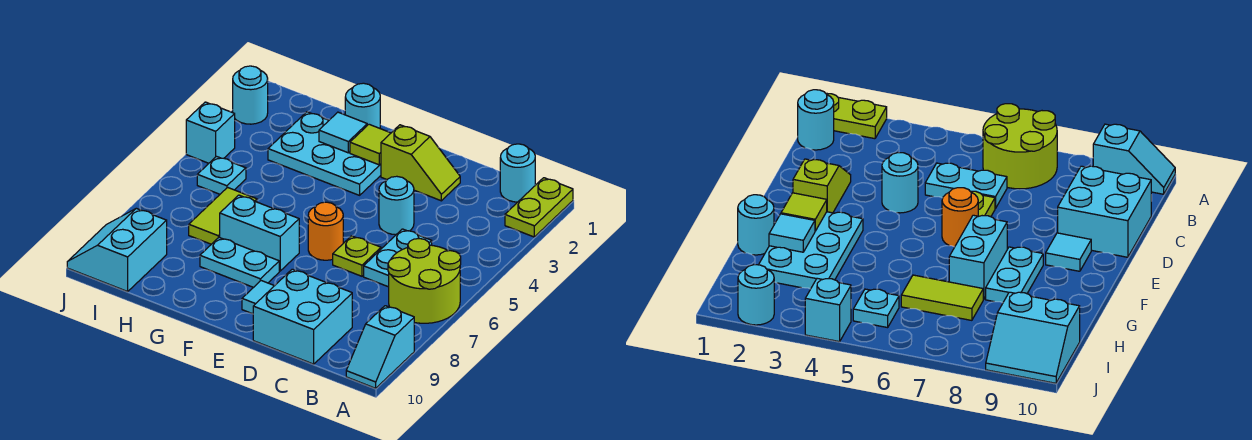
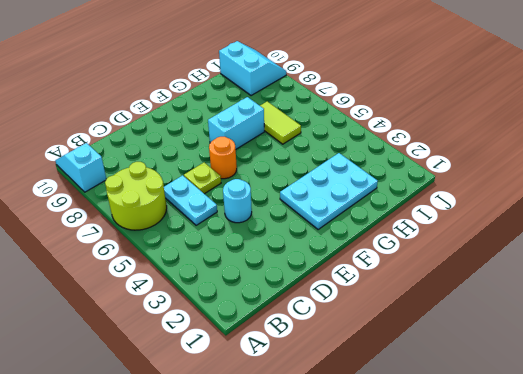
none -> lime plate A1:A2 level 1
none -> cyan round brick B1 level 1
none -> cyan brick C9:D10 level 1

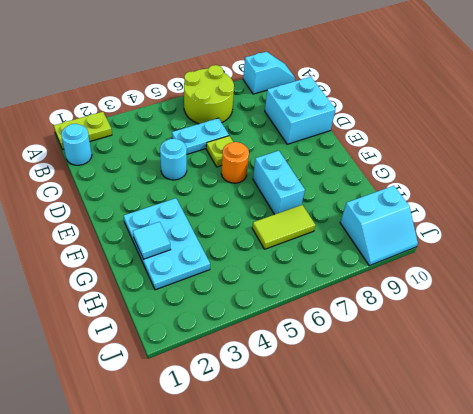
none -> lime slope D2:E2 level 1 top E
none -> cyan tile E9 level 1
none -> cyan plate F8:G8 level 1

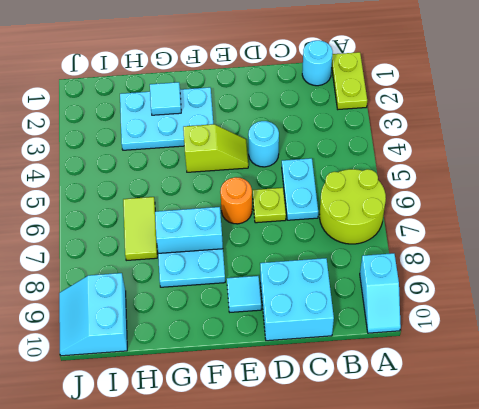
lime slope E4:F4 level 1 top F -> lime slope D2:E2 level 1 top E
none -> cyan round brick G1 level 1
none -> cyan plate I5 level 1
none -> cyan round brick J2 level 1

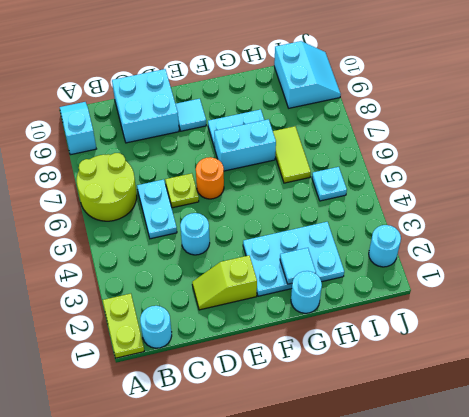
none -> cyan brick J4 level 1
none -> lime tile F2 level 2

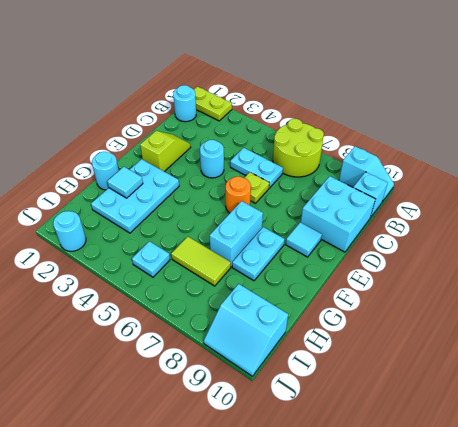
cyan brick B10 level 1 -> cyan brick J4 level 1
none -> lime tile F2 level 2

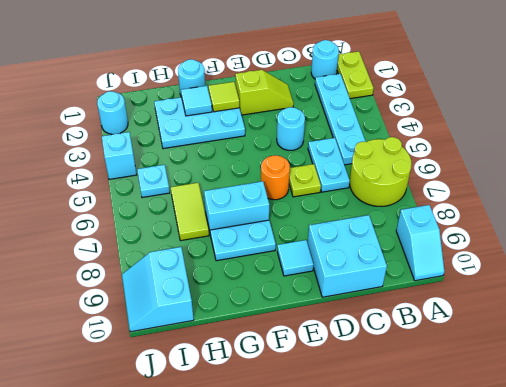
cyan plate B2:B5 level 1 -> none

